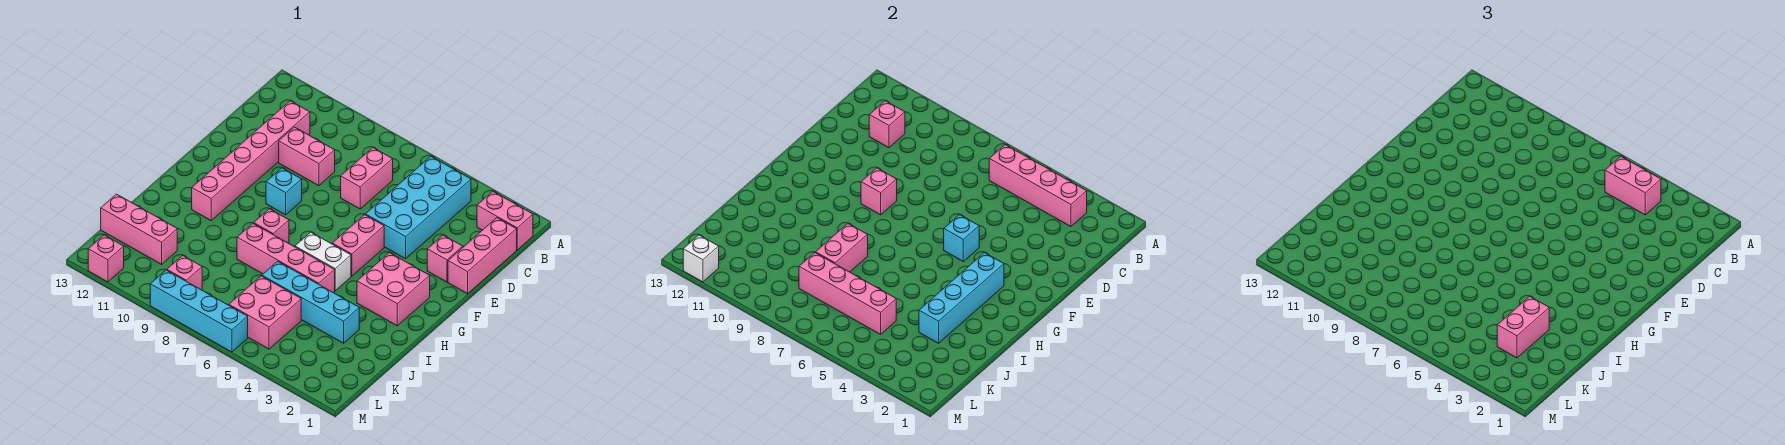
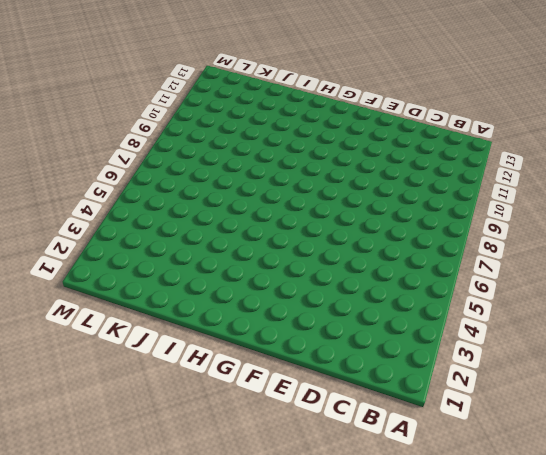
none -> pink brick B1:B2 level 1
none -> cyan brick B4:E5 level 1
none -> pink brick C1:E1 level 1

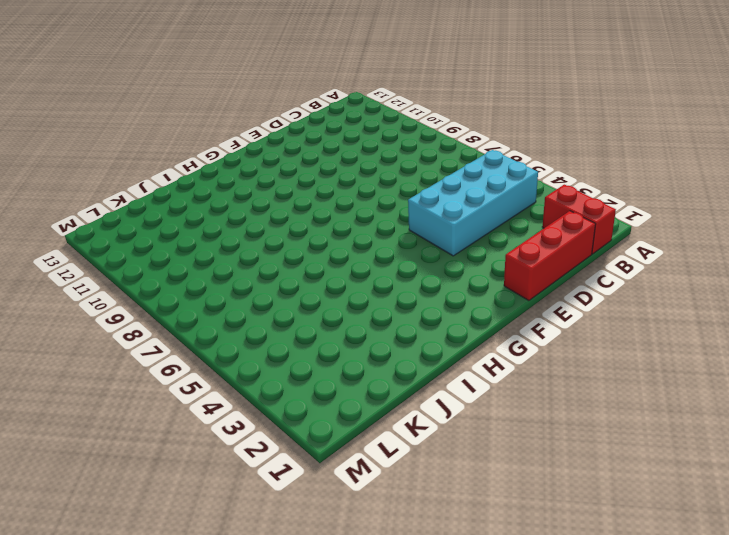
red brick B1:B2 level 1 -> pink brick B1:B2 level 1
red brick C1:E1 level 1 -> pink brick C1:E1 level 1
none -> pink brick C7:D7 level 1
none -> pink brick C11:H11 level 1
none -> pink brick D9:D10 level 1

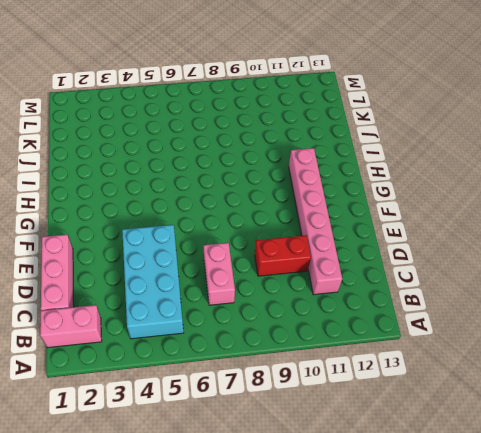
red brick D9:D10 level 1 -> pink brick D9:D10 level 1
none -> pink brick E2 level 1
none -> pink brick F5:G5 level 1
none -> cyan brick F9 level 1

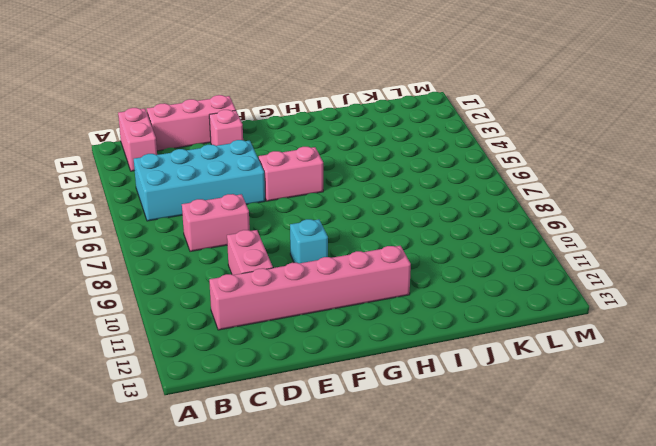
none -> pink brick G2:H3 level 1
none -> white brick H5:H6 level 1
none -> pink brick H8 level 1

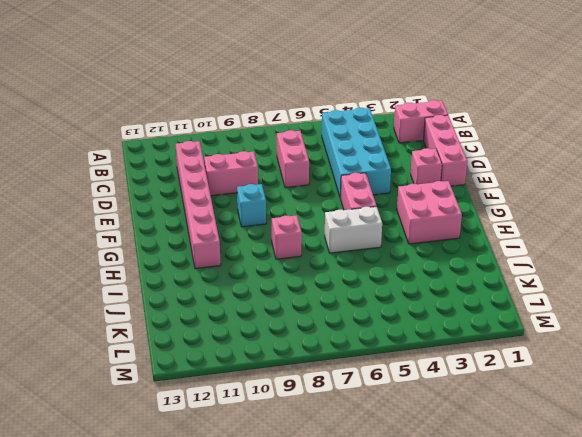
none -> pink brick I5:I8 level 1
none -> cyan brick J3:J6 level 1
none -> pink brick K5:L6 level 1

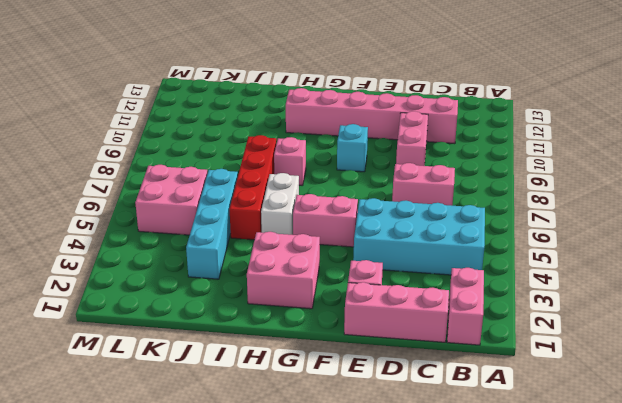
red brick I5:I8 level 1 -> pink brick I5:I8 level 1
none -> pink brick K11:K13 level 1
none -> pink brick L9 level 1
none -> cyan brick M6:M9 level 1

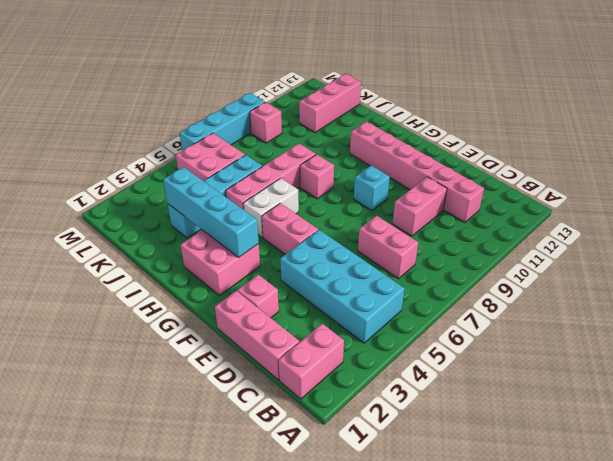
none -> pink brick M12 level 1
none -> pink brick B3:B6 level 2
none -> pink brick C11 level 2

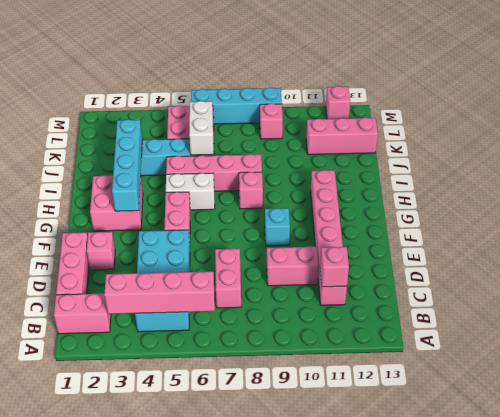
white brick J6:K6 level 2 -> pink brick K5:K8 level 2
none -> cyan brick F5 level 2
none -> pink brick F9 level 2
none -> pink brick I8:J8 level 2

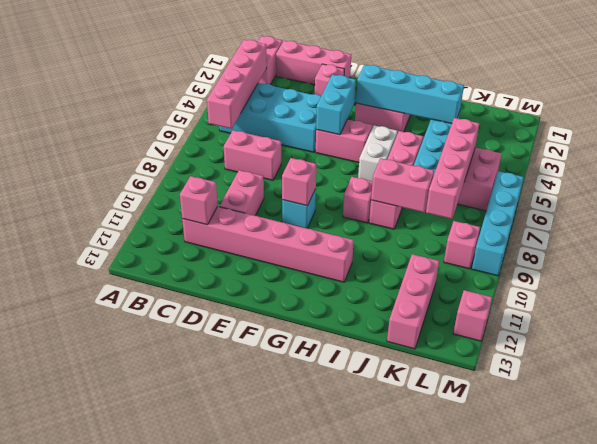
cyan brick F4:F5 level 2 -> cyan brick F5 level 2
none -> white brick M12 level 2
none -> pink brick B4:B5 level 3
none -> pink brick J3:K3 level 3

